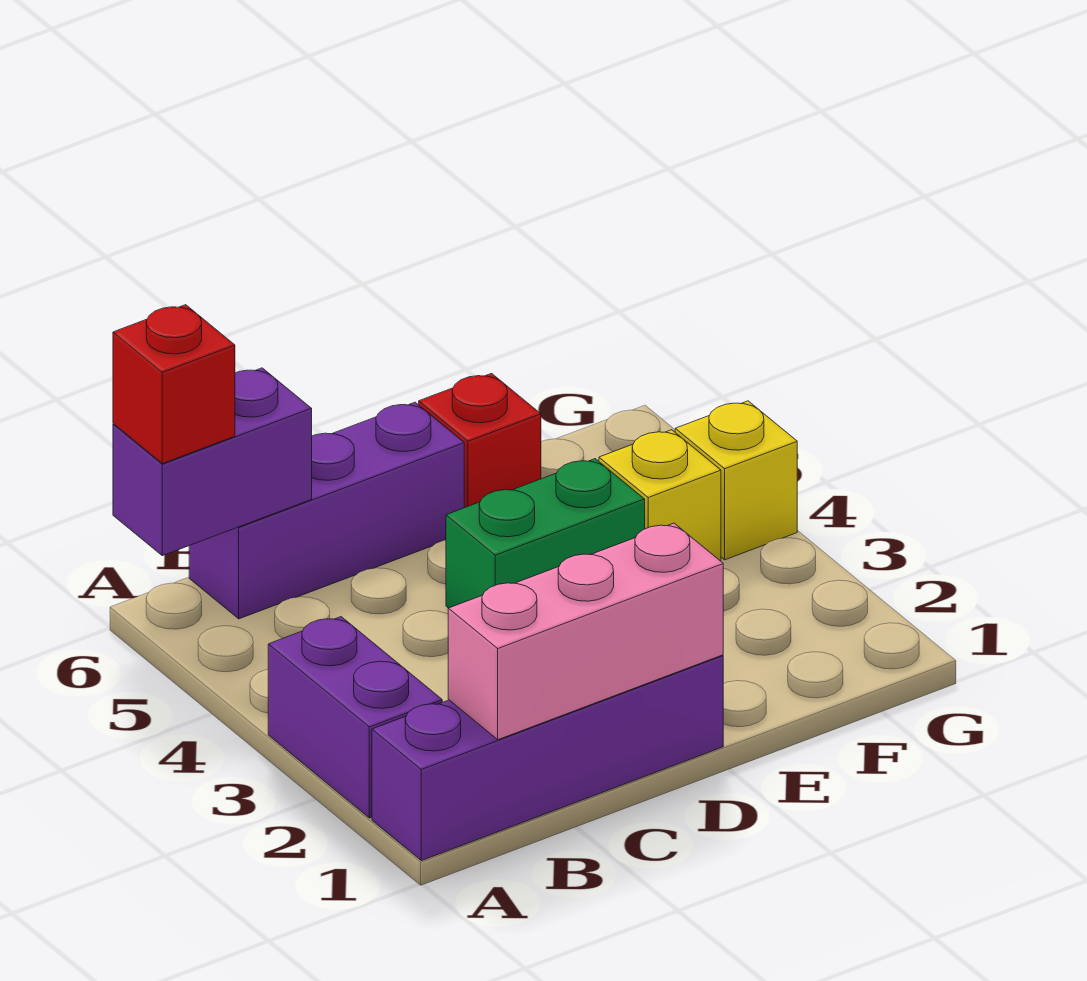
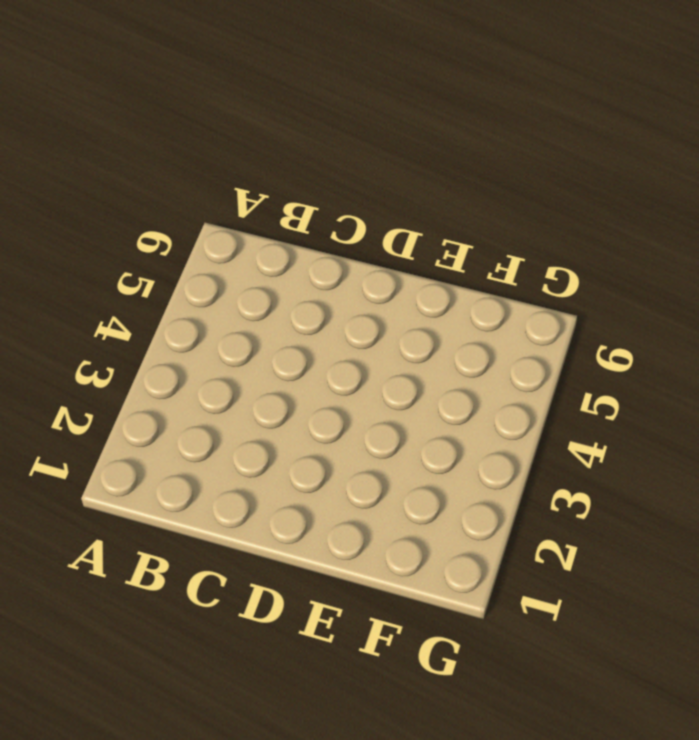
none -> purple brick A1:D1 level 1
none -> purple brick A2:A3 level 1

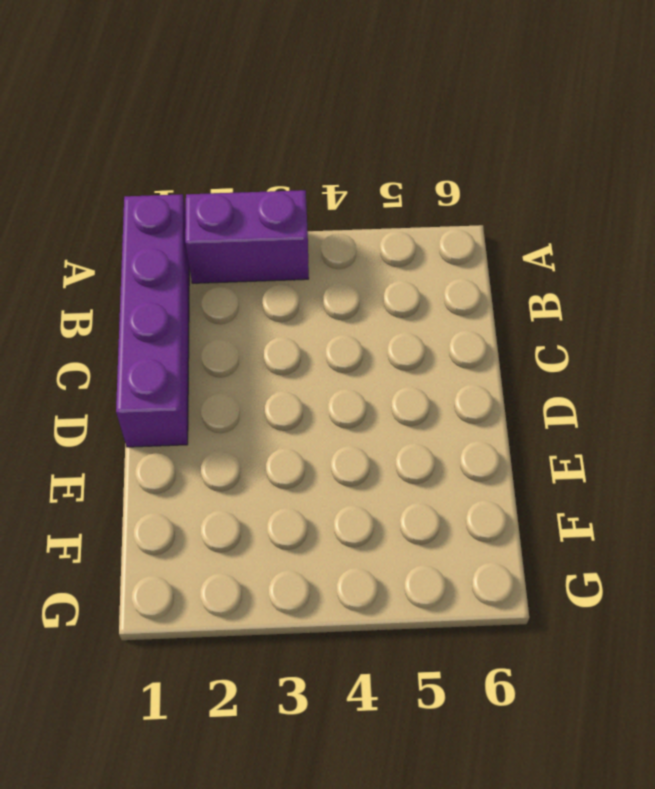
none -> purple brick B6:D6 level 1
none -> green brick D4:E4 level 1

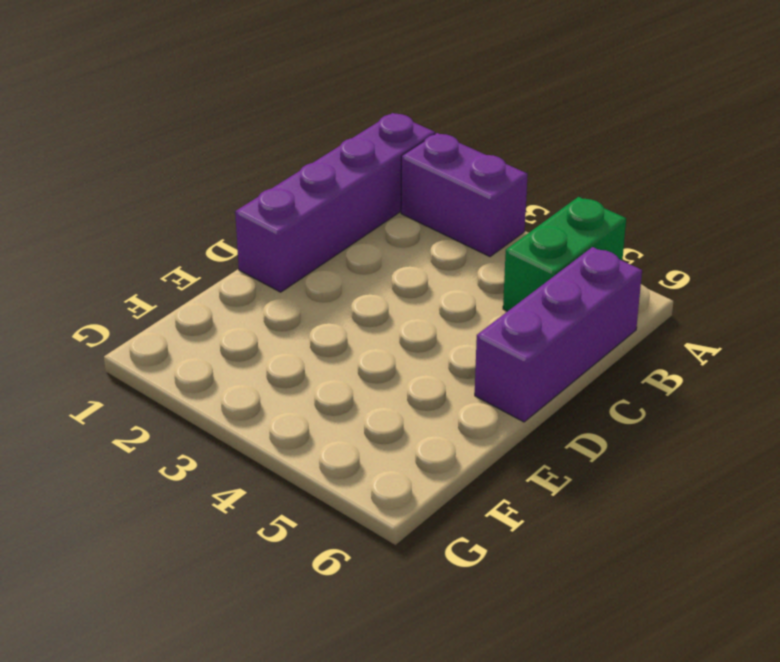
green brick A5:B5 level 1 -> green brick D4:E4 level 1
none -> red brick E6 level 1
none -> yellow brick F4 level 1

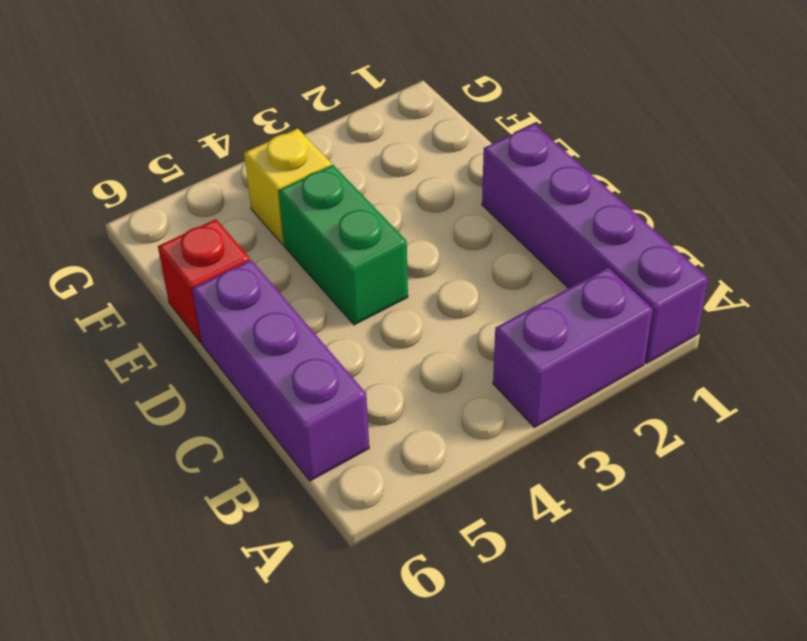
none -> yellow brick G4 level 1
none -> purple brick A6:B6 level 2

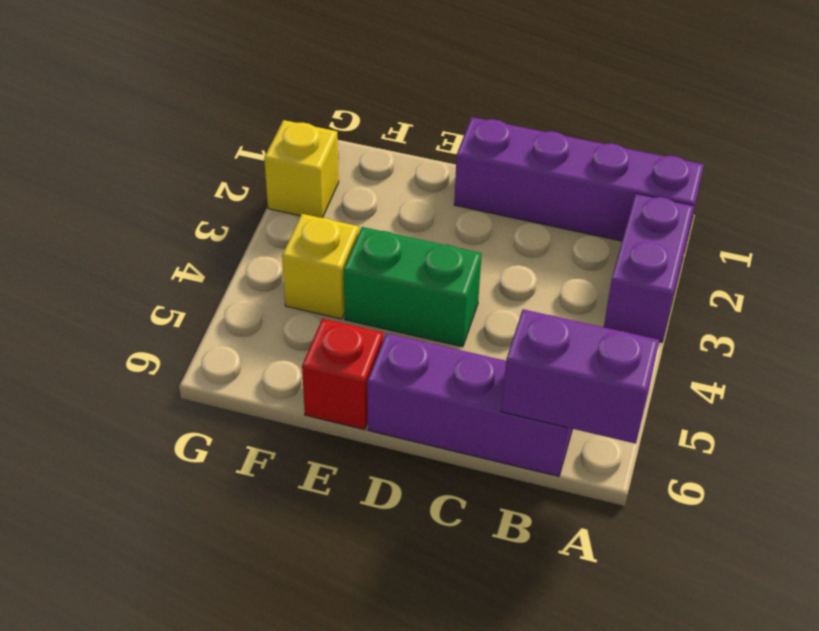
yellow brick G2 level 1 -> yellow brick G4 level 1
none -> pink brick B1:D1 level 2
none -> red brick A6 level 3

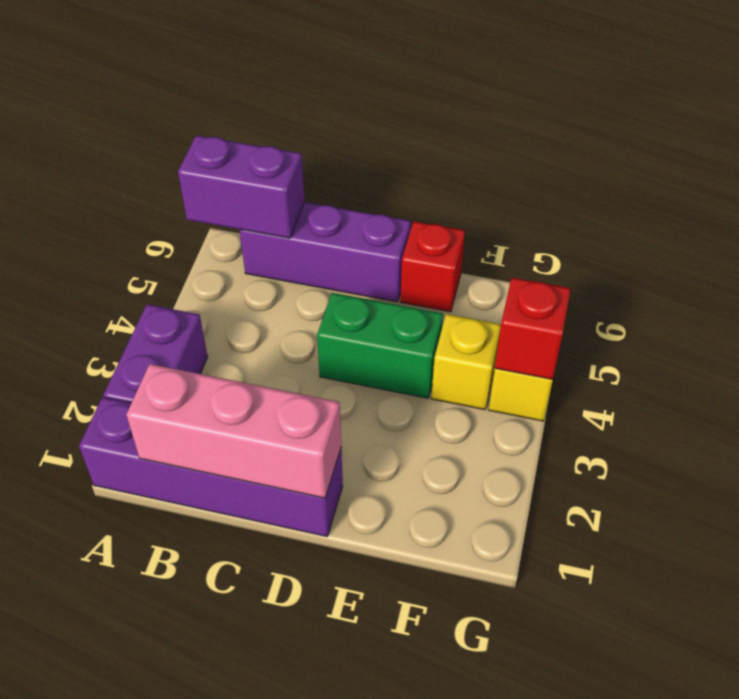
red brick G4 level 2 -> red brick A6 level 3

